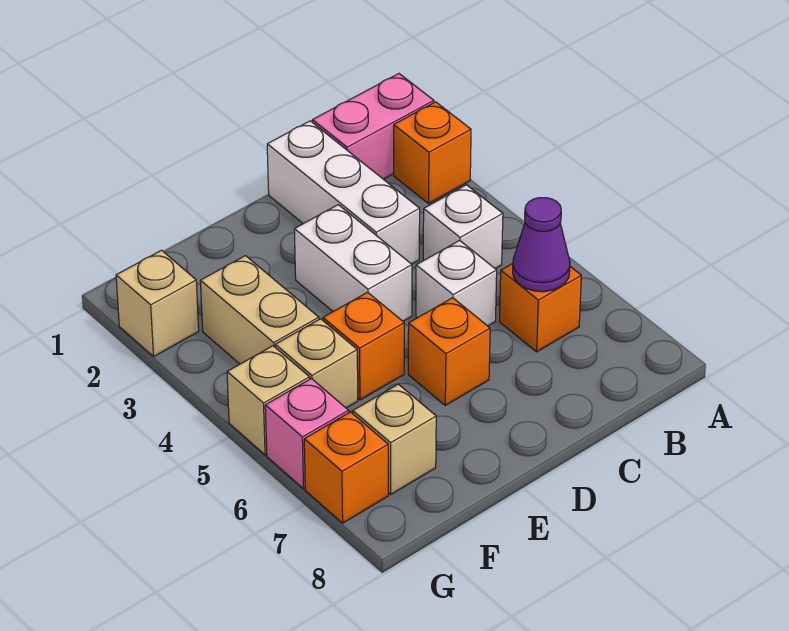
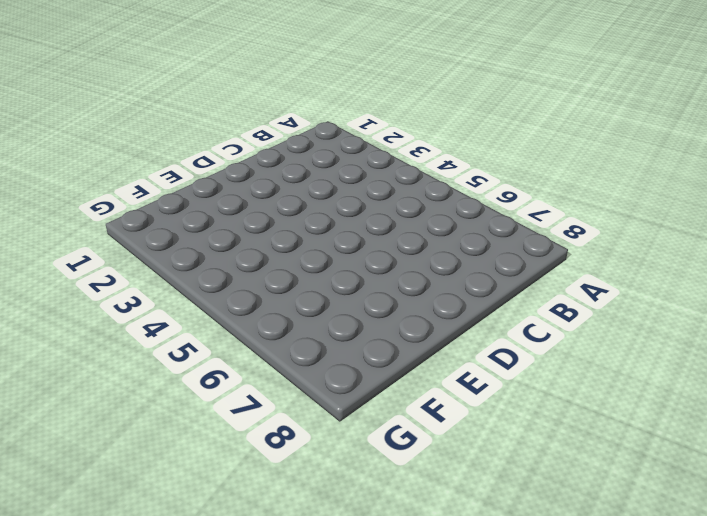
none -> pink brick A1:B1 level 1
none -> orange brick A2 level 1
none -> white brick B4 level 1

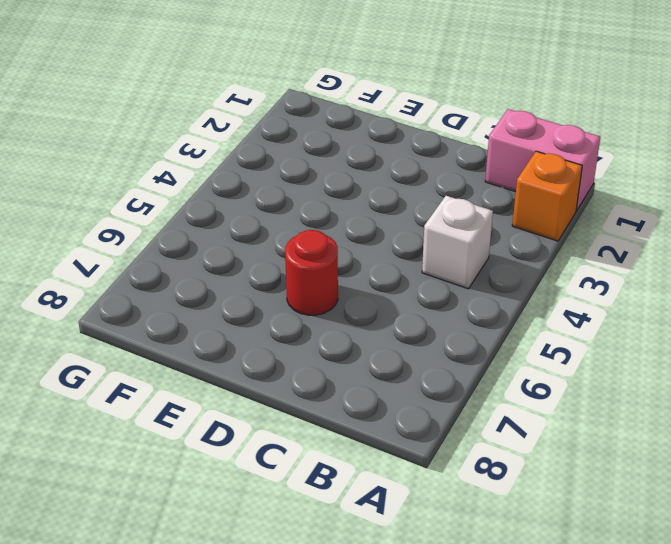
red round brick D6 level 1 -> orange brick D6 level 1
none -> orange brick B6 level 1
none -> white brick C1:C3 level 1
none -> white brick C5 level 1

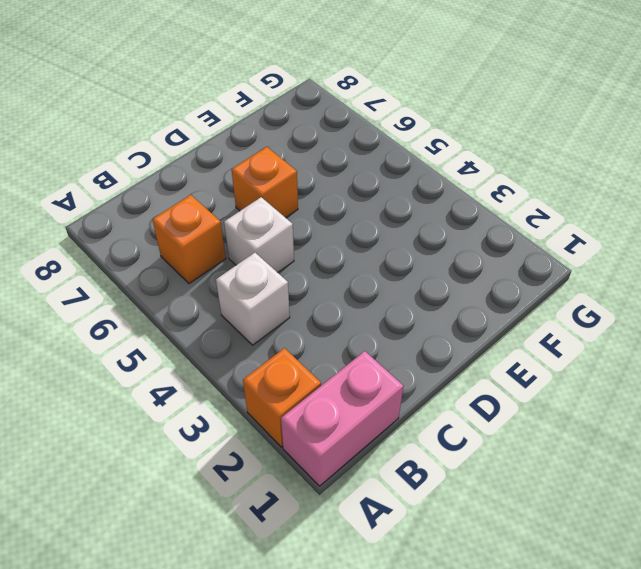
none -> white brick C1:C3 level 1
none -> white brick D3:D4 level 1
none -> orange brick E5 level 1

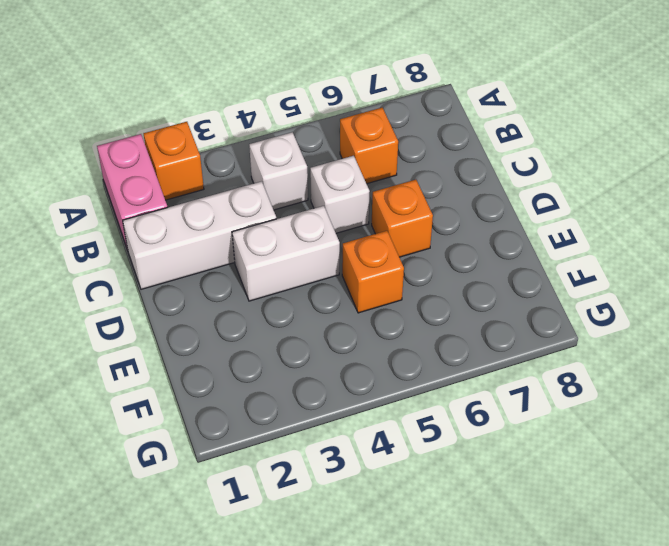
none -> tan brick F3:F4 level 1
none -> tan brick F5 level 1
none -> tan brick F7 level 1

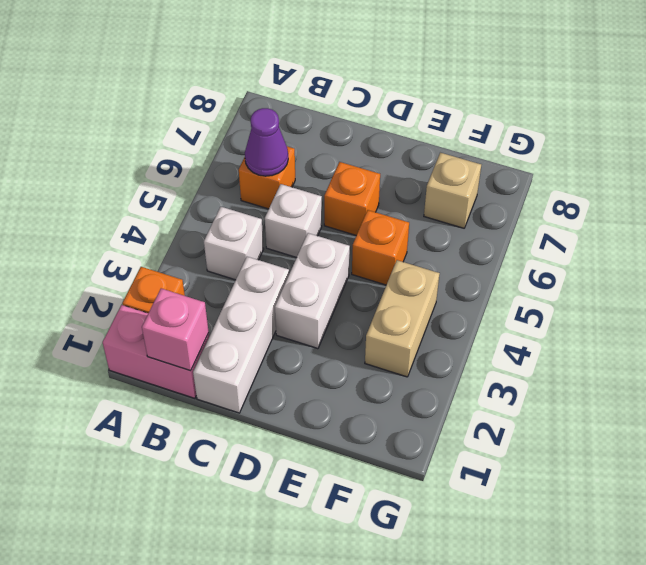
pink brick B1 level 2 -> pink brick G6 level 1
none -> tan brick F5 level 1
none -> tan brick G2 level 1
none -> tan brick G5 level 1

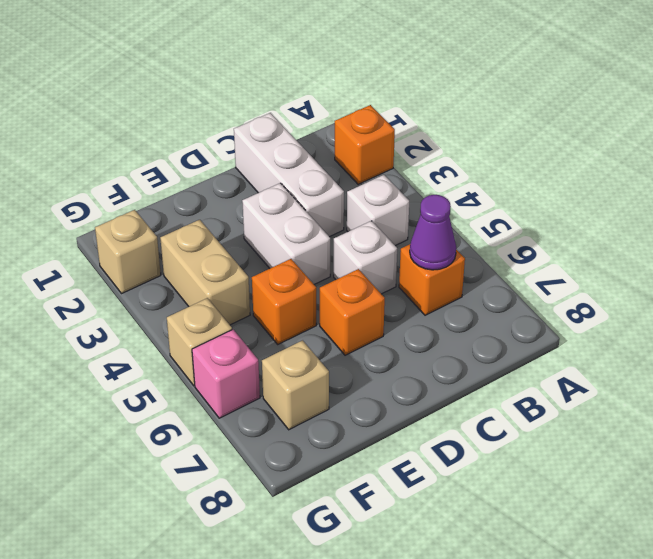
none -> pink brick A1:B1 level 1
none -> tan brick F5 level 1
none -> orange brick G7 level 1

